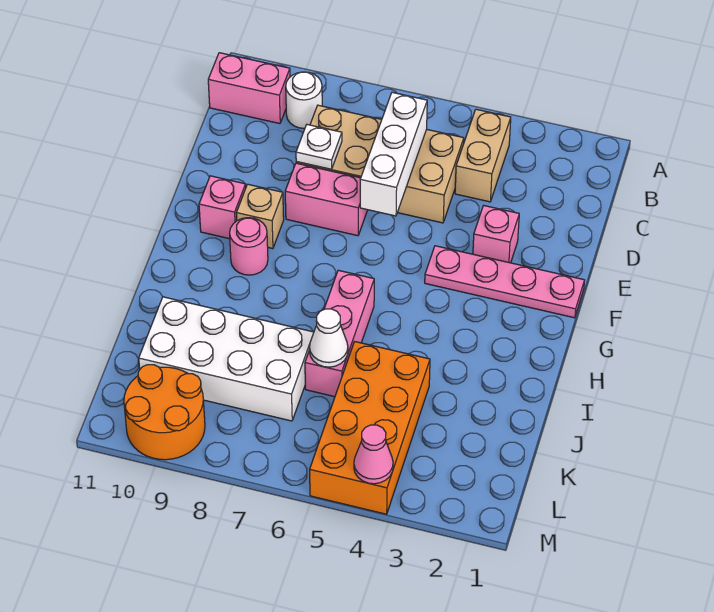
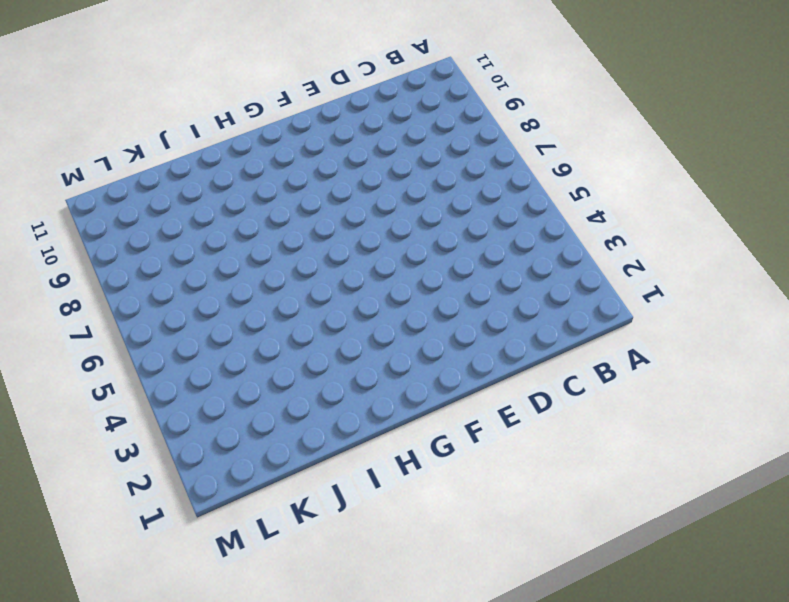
none -> tan brick B4:C4 level 1
none -> white round brick B9 level 1
none -> pink brick B10:B11 level 1

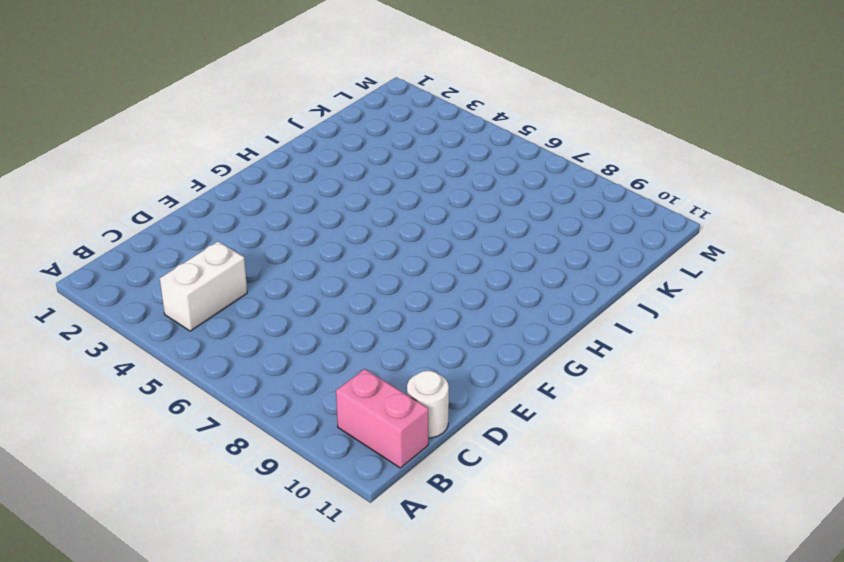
white brick B4:C4 level 1 -> tan brick B4:C4 level 1
white round brick C11 level 1 -> white round brick B9 level 1
none -> tan brick C5:D8 level 1
none -> pink brick E3 level 1
none -> pink brick E7:E8 level 1

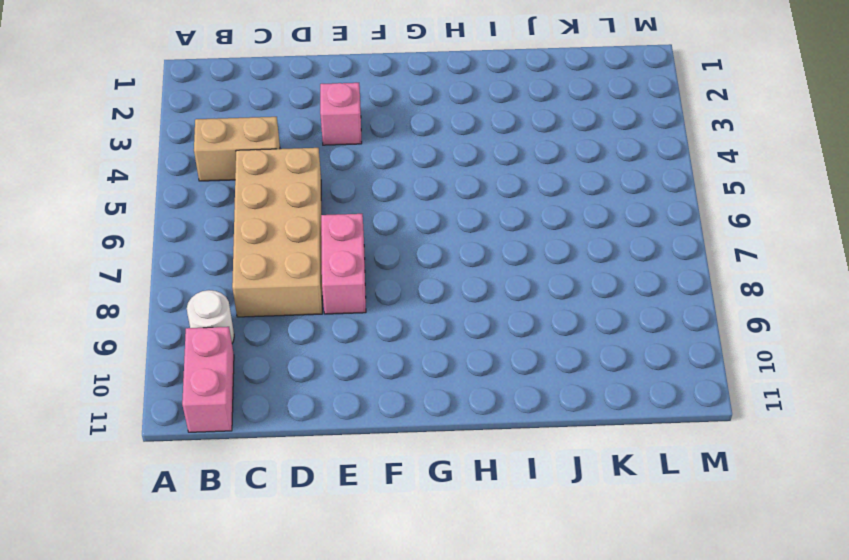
none -> pink plate F1:F4 level 1
none -> tan brick F9 level 1
none -> pink brick F10 level 1

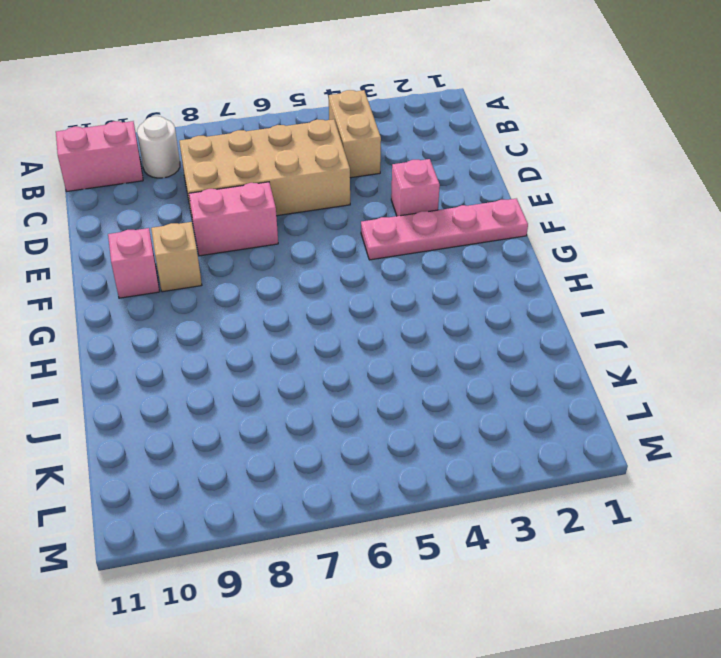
none -> pink round brick G9 level 1
none -> pink brick H6:J6 level 1
none -> orange brick J4:M5 level 1

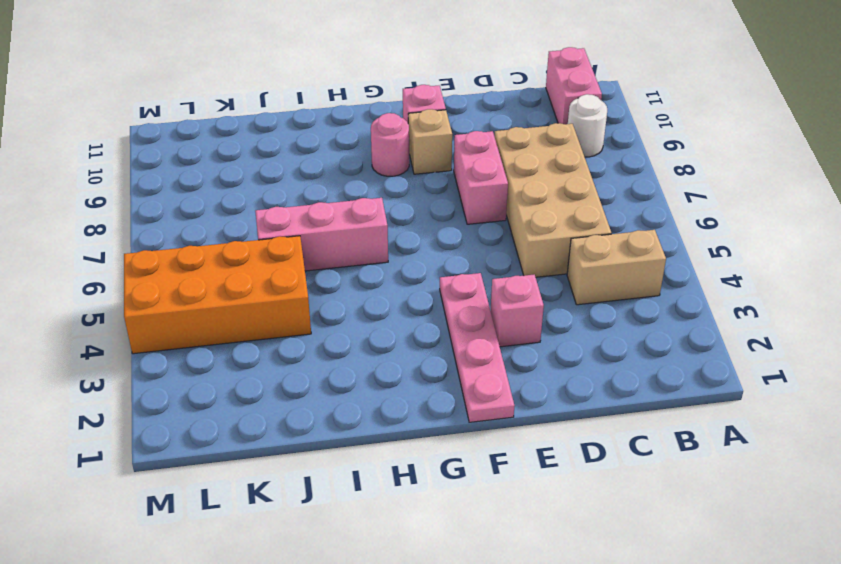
none -> white brick J7:K10 level 1
none -> orange round brick L9:M10 level 1
none -> white brick C6:E6 level 2

